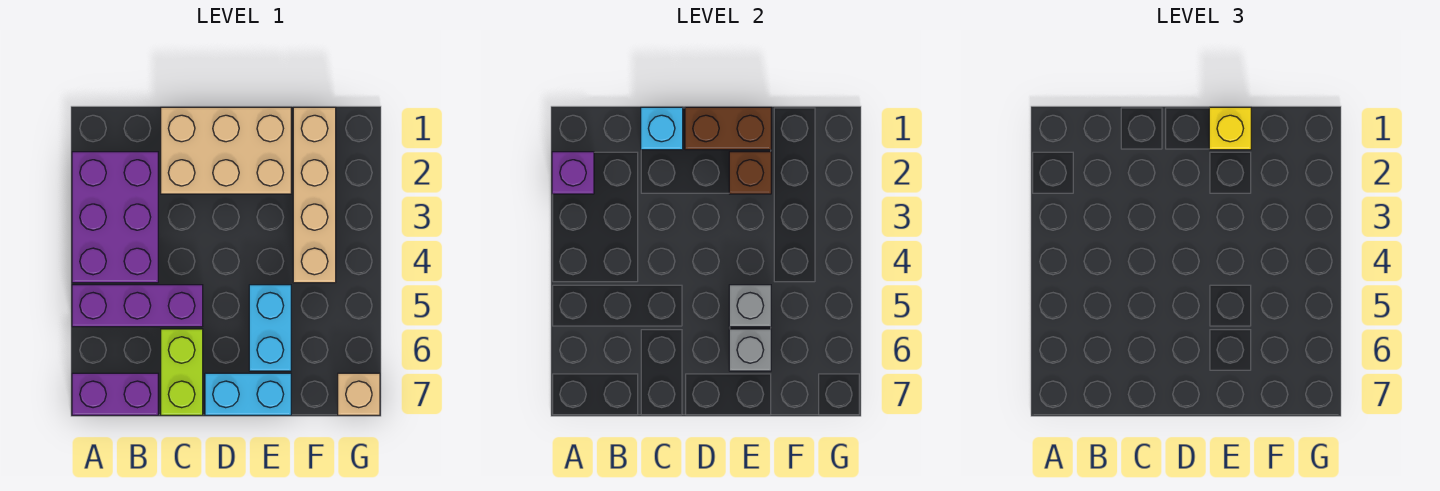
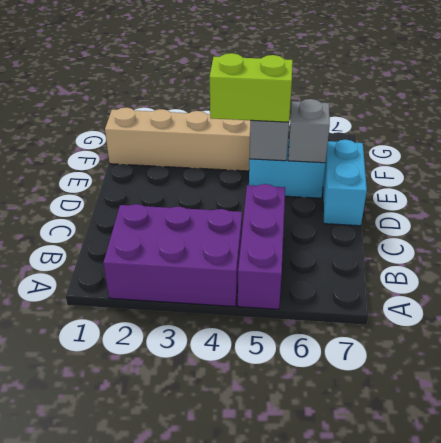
lime brick E4:E5 level 3 -> lime brick C6:C7 level 1
none -> purple brick A7:B7 level 1
none -> tan brick C1:E2 level 1
none -> tan brick G7 level 1

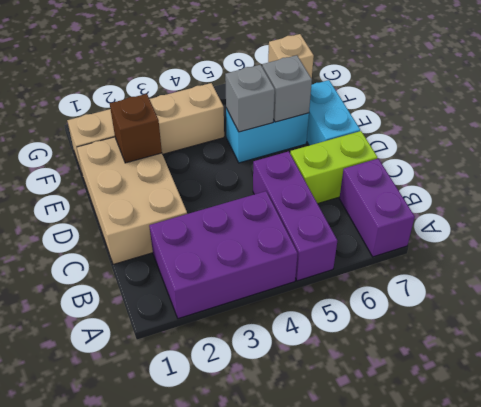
none -> purple brick A2 level 2
none -> cyan brick C1 level 2
none -> brown brick D1:E1 level 2

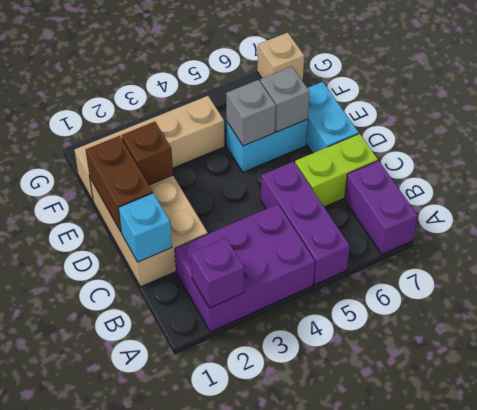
none -> yellow brick E1 level 3

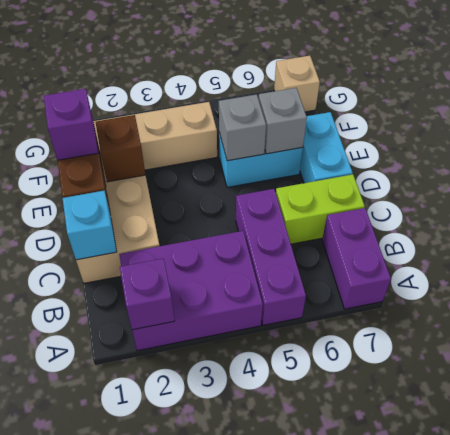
purple brick E1 level 3 -> yellow brick E1 level 3

